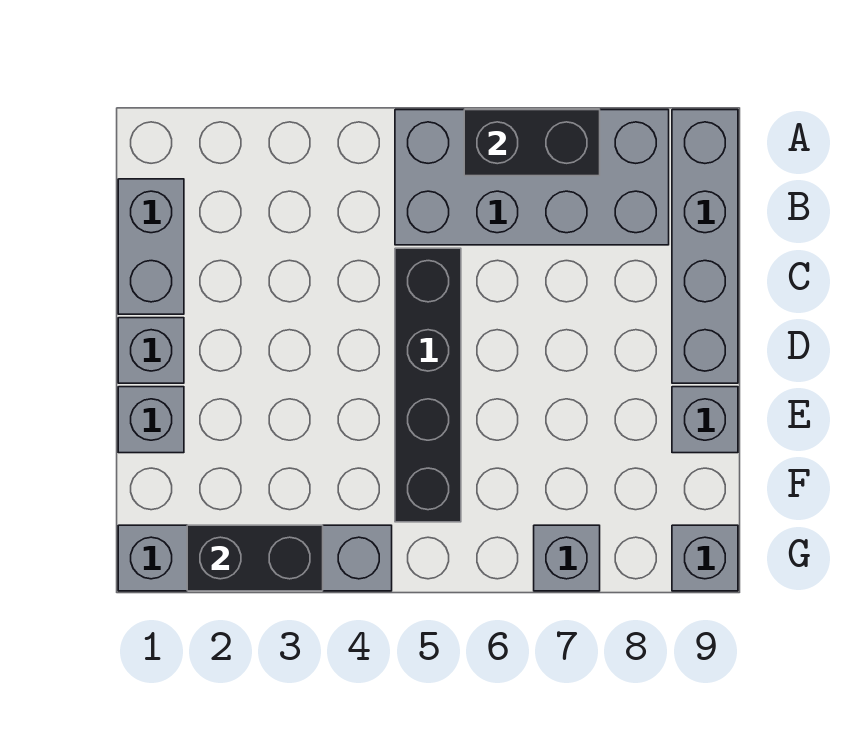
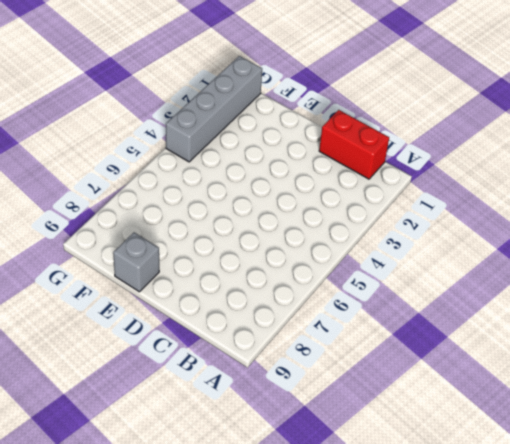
red brick B1:C1 level 1 -> grey brick B1:C1 level 1
none -> grey brick A5:B8 level 1
none -> grey brick A9:D9 level 1
none -> black brick C5:F5 level 1

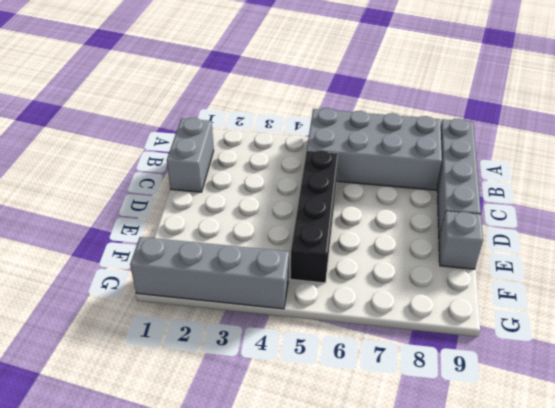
none -> grey brick D1 level 1
none -> grey brick E1 level 1
none -> grey brick G7 level 1

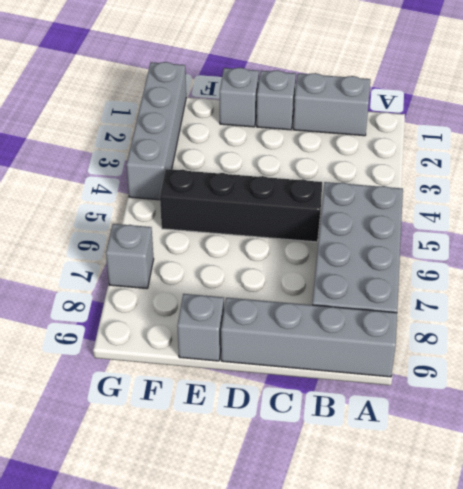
none -> grey brick G9 level 1
none -> black brick A6:A7 level 2
none -> black brick G2:G3 level 2

